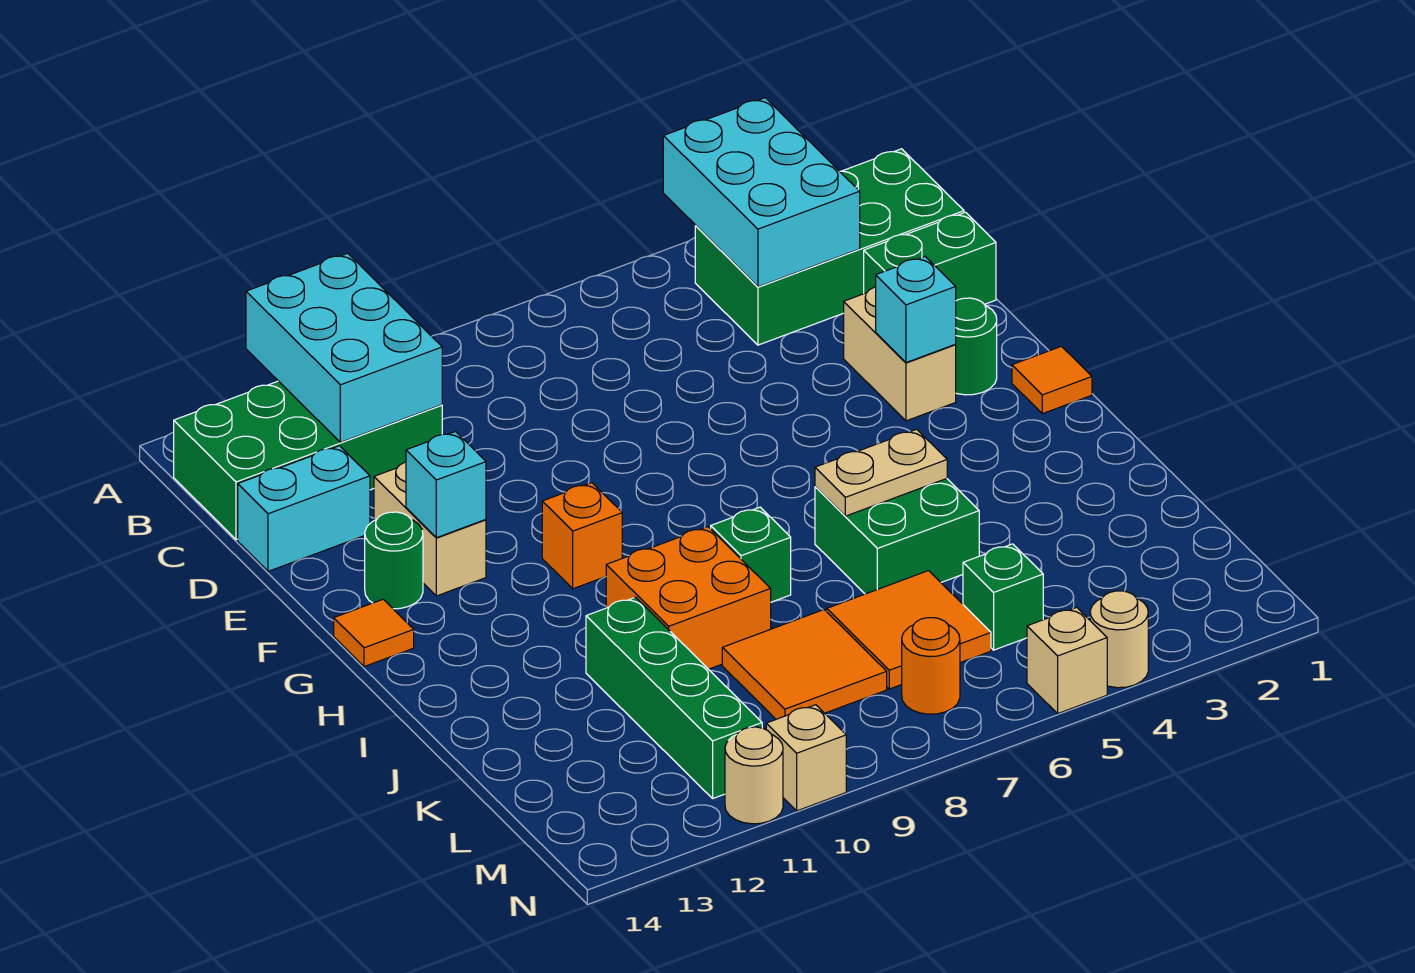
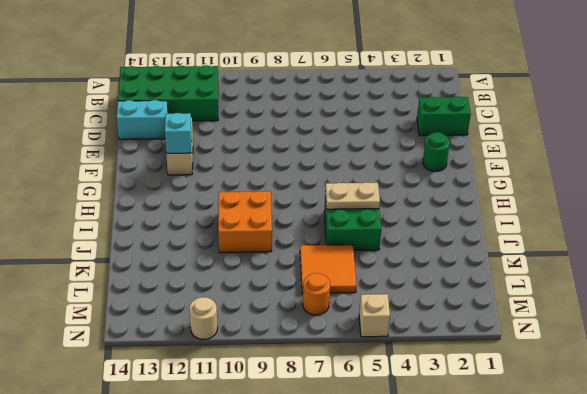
none -> green brick B1:C4 level 1
none -> tan brick E3:F3 level 1
none -> green round brick F13 level 1

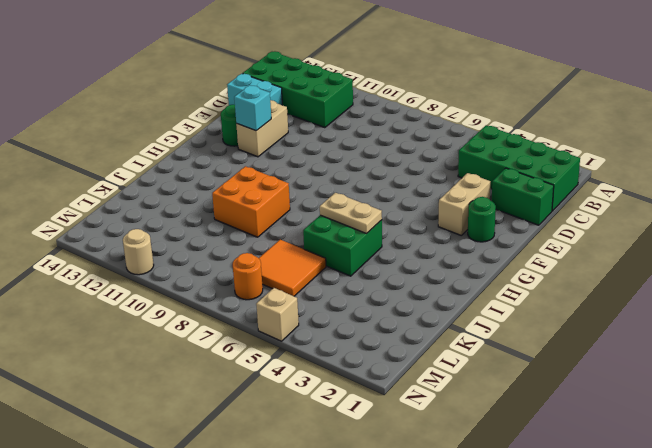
none -> orange tile G1 level 1
none -> orange brick G10 level 1
none -> orange tile G14 level 1

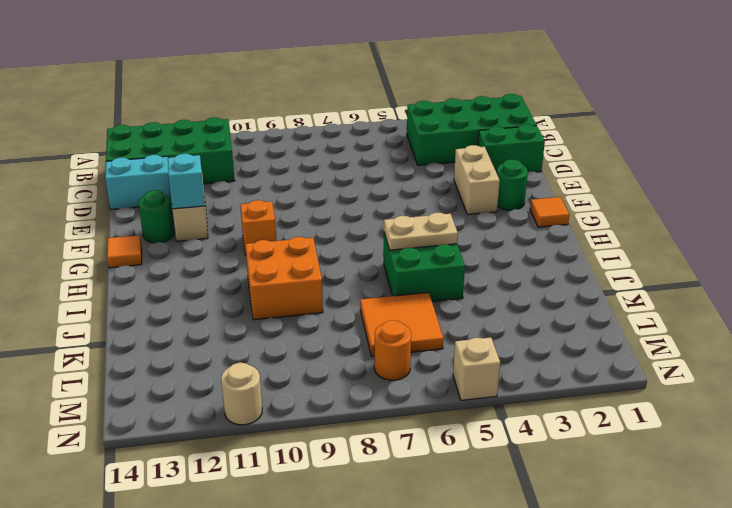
none -> green brick I8 level 1
none -> green brick J11:M11 level 1
none -> orange tile K8:L9 level 1

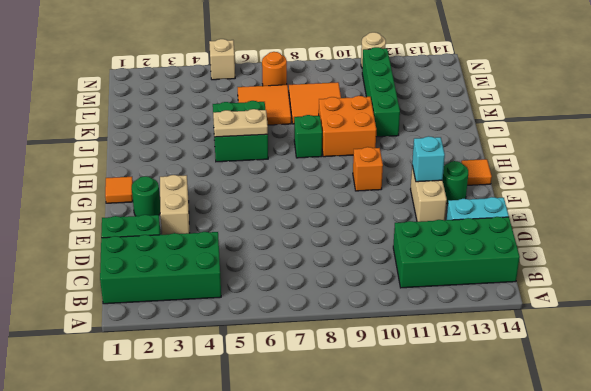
none -> green brick L5 level 1
none -> tan round brick N4 level 1
none -> tan brick N10 level 1

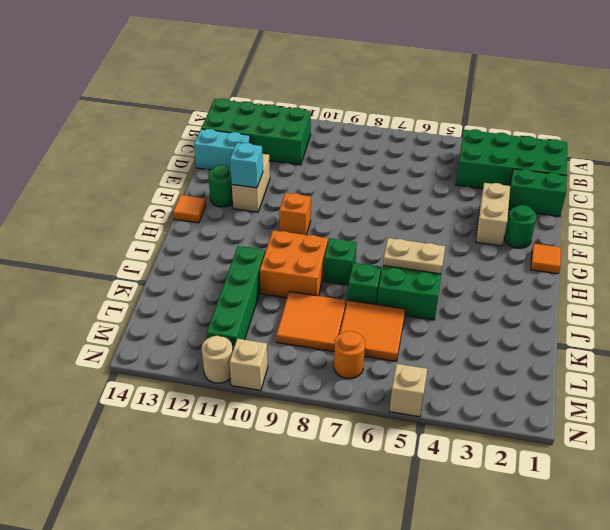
green brick J7 level 1 -> green brick L5 level 1
none -> tan round brick N4 level 1
none -> cyan brick A3:C4 level 2
none -> cyan brick A11:C12 level 2

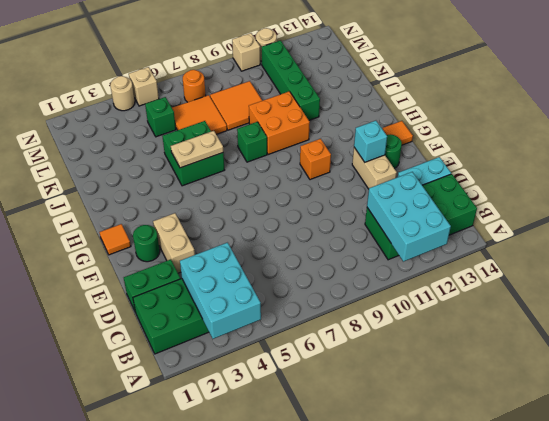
none -> cyan brick F3 level 2

